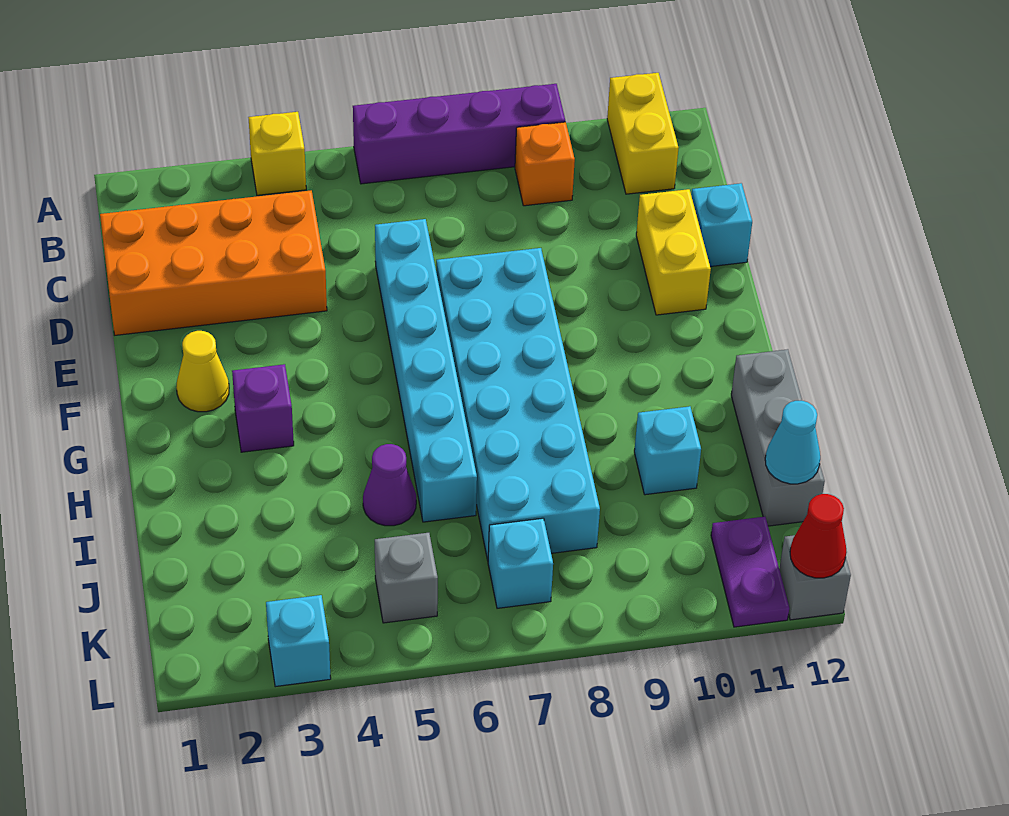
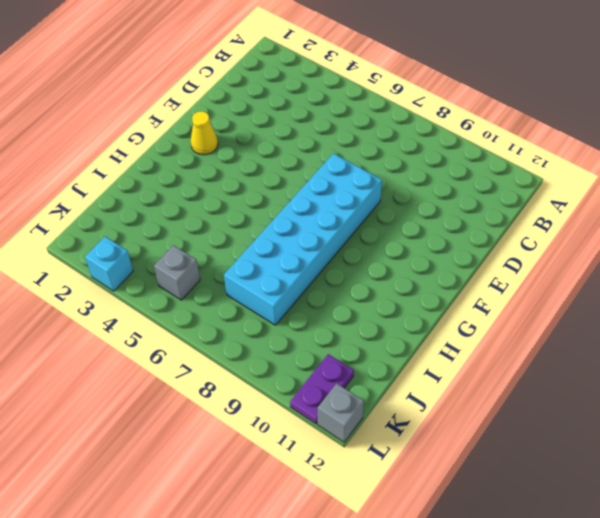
none -> yellow brick A4 level 1
none -> purple brick A6:A9 level 1
none -> yellow brick A11:B11 level 1

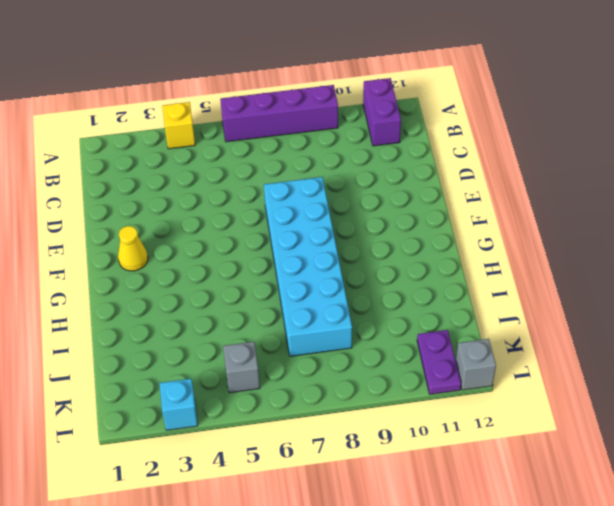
purple brick A11:B11 level 1 -> yellow brick A11:B11 level 1
none -> orange brick B9 level 1
none -> orange brick C1:D4 level 1
none -> cyan brick D6:I6 level 1

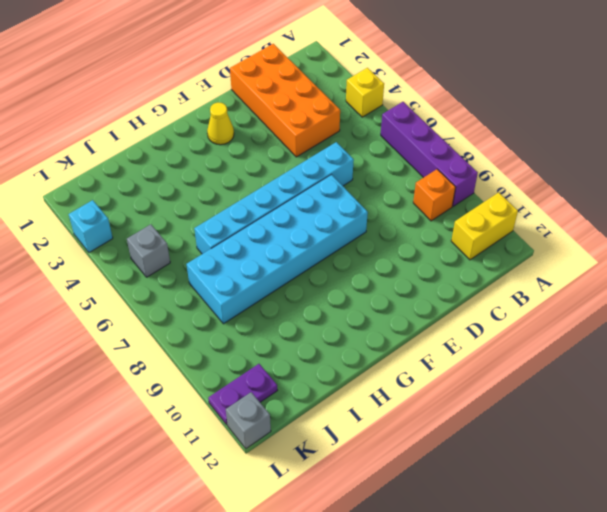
none -> yellow brick D11:E11 level 1
none -> cyan brick D12 level 1
none -> purple brick G3 level 1

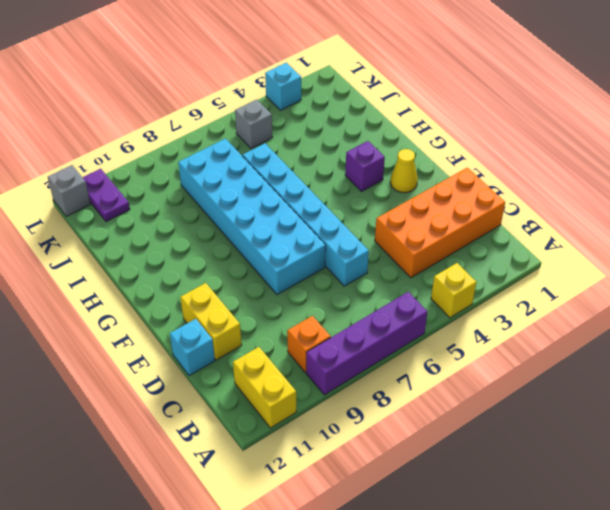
none -> grey brick H12:J12 level 1
none -> purple cone I5 level 1
none -> cyan brick I10 level 1

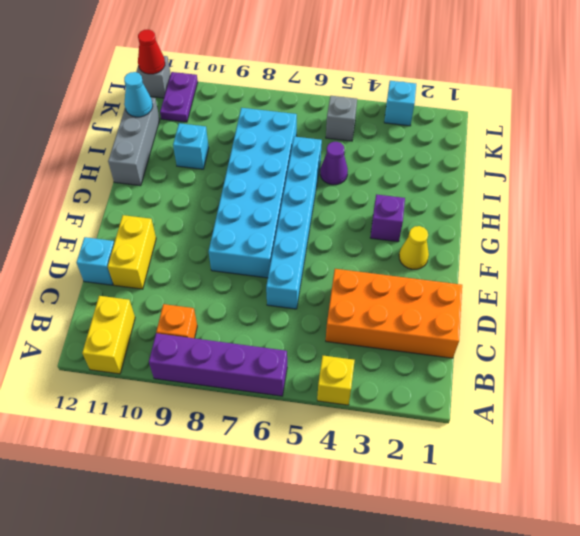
none -> cyan brick K7 level 1

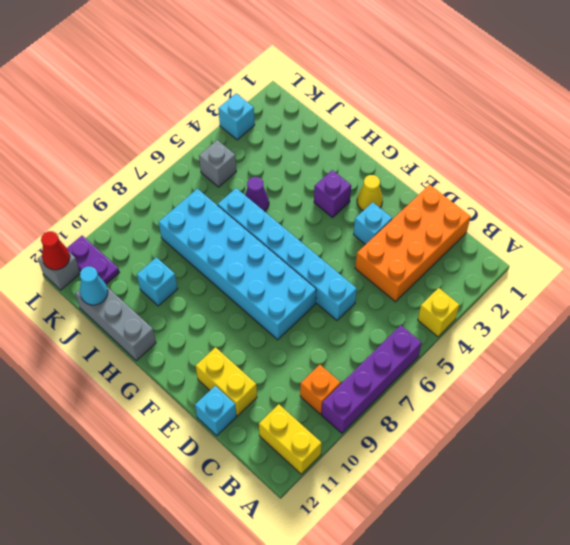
cyan brick E3 level 1 -> cyan brick K7 level 1

